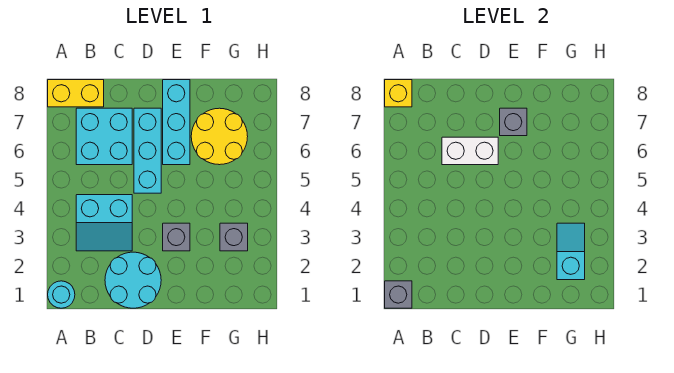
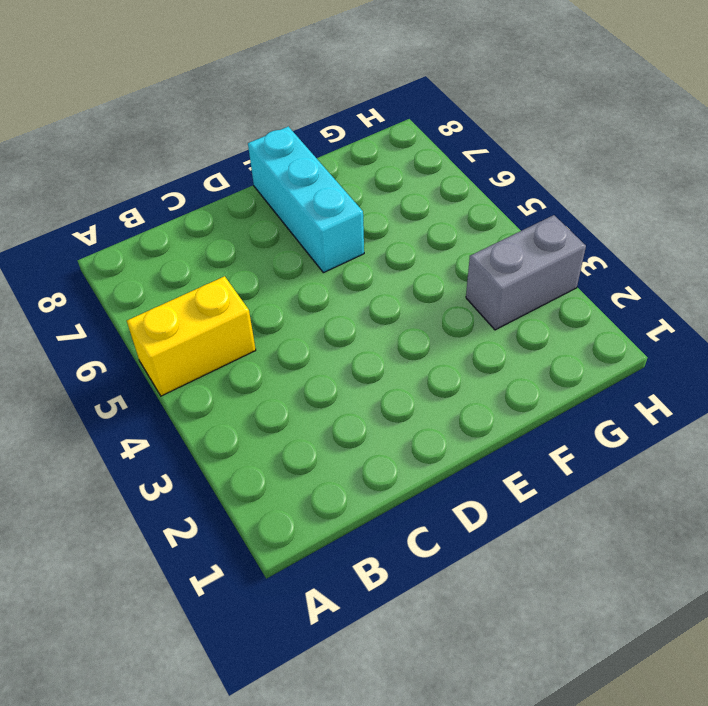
yellow brick A5:B5 level 1 -> yellow brick A8:B8 level 1
grey brick G3:H3 level 1 -> grey brick G3 level 1
none -> cyan round brick A1 level 1
none -> cyan slope B3:C4 level 1 top 4
none -> cyan brick B6:C7 level 1

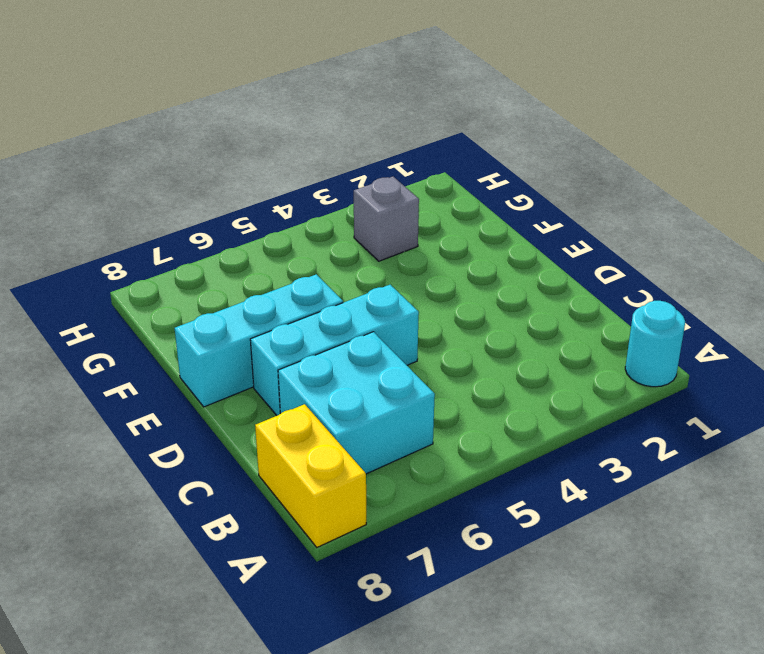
none -> cyan slope B3:C4 level 1 top 4
none -> cyan round brick C1:D2 level 1
none -> grey brick E3 level 1

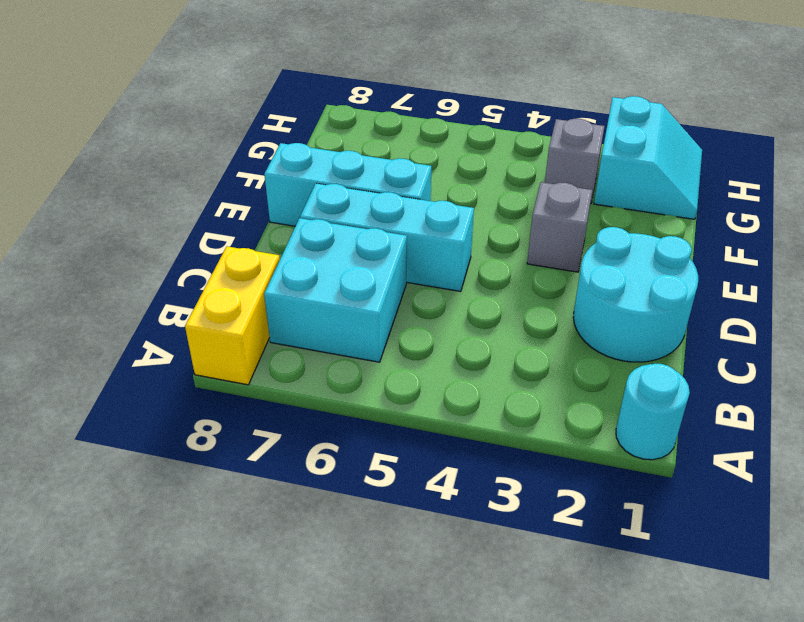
cyan slope G1:H2 level 1 top 2 -> cyan slope B3:C4 level 1 top 4
none -> yellow round brick F6:G7 level 1
none -> grey brick A1 level 2
none -> yellow brick A8 level 2

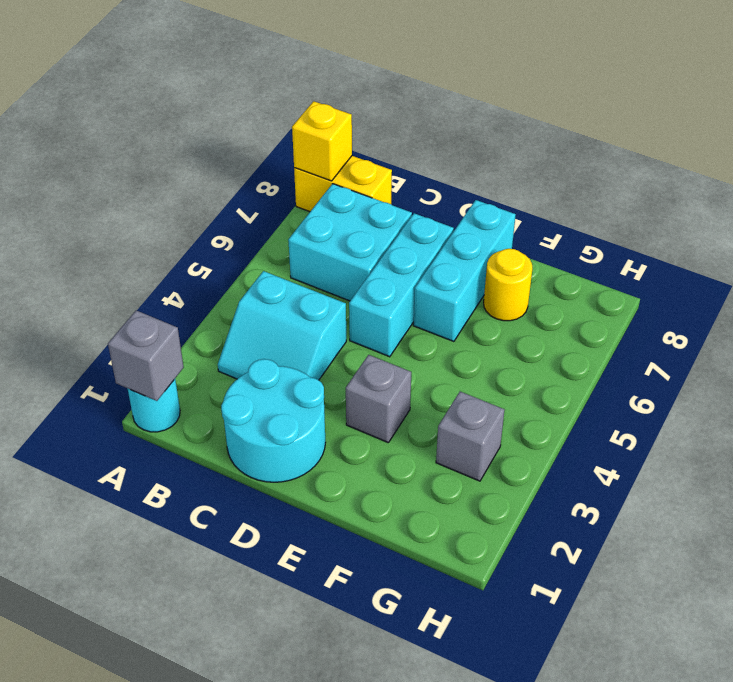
yellow round brick F7 level 1 -> yellow round brick F6:G7 level 1
none -> white brick C6:D6 level 2
none -> grey brick E7 level 2
none -> cyan slope G2:G3 level 2 top 2

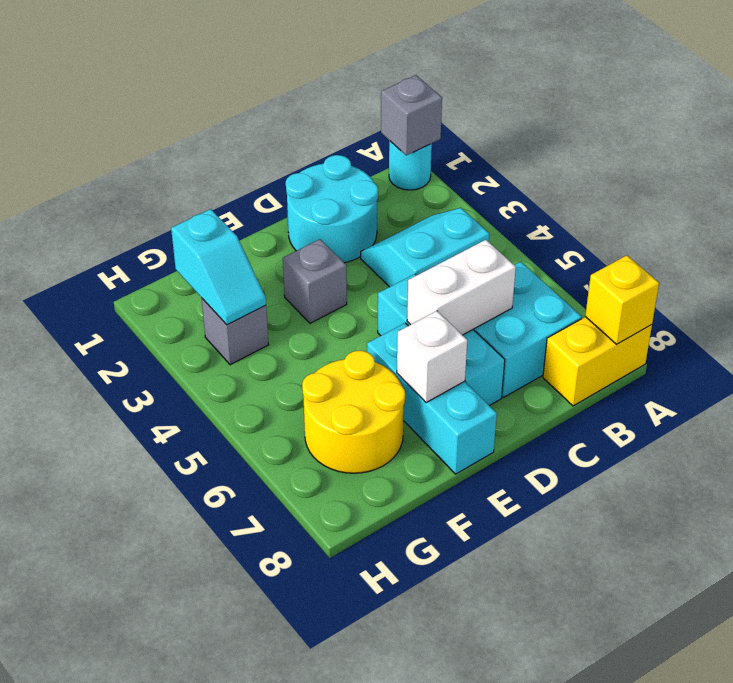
white brick E7 level 2 -> grey brick E7 level 2

